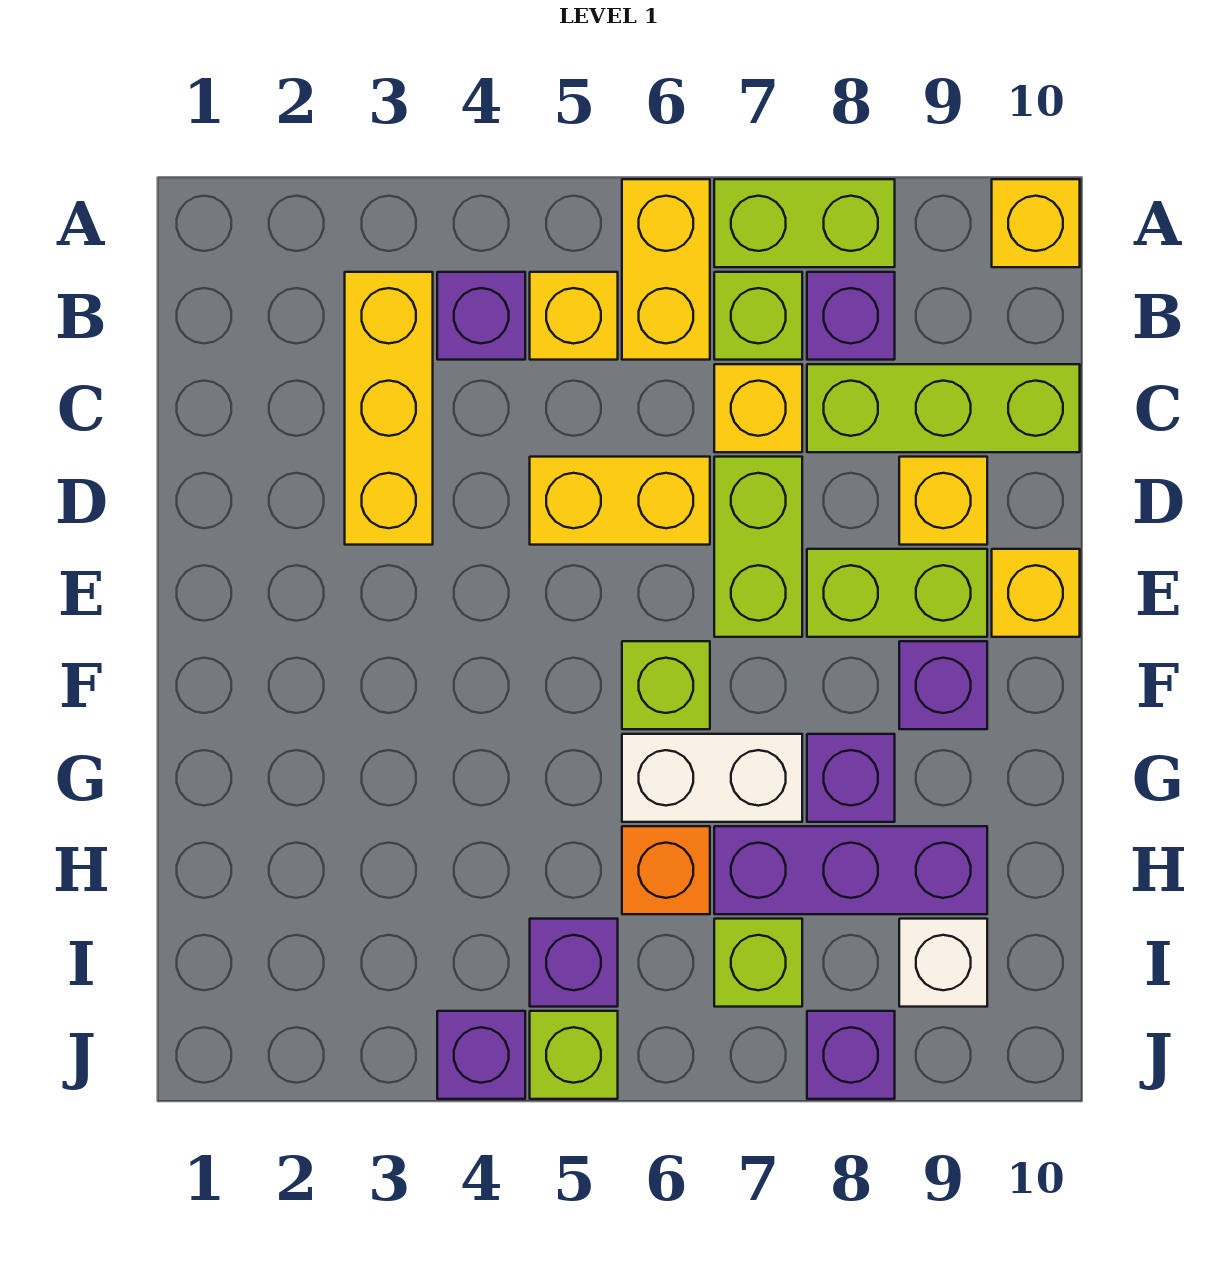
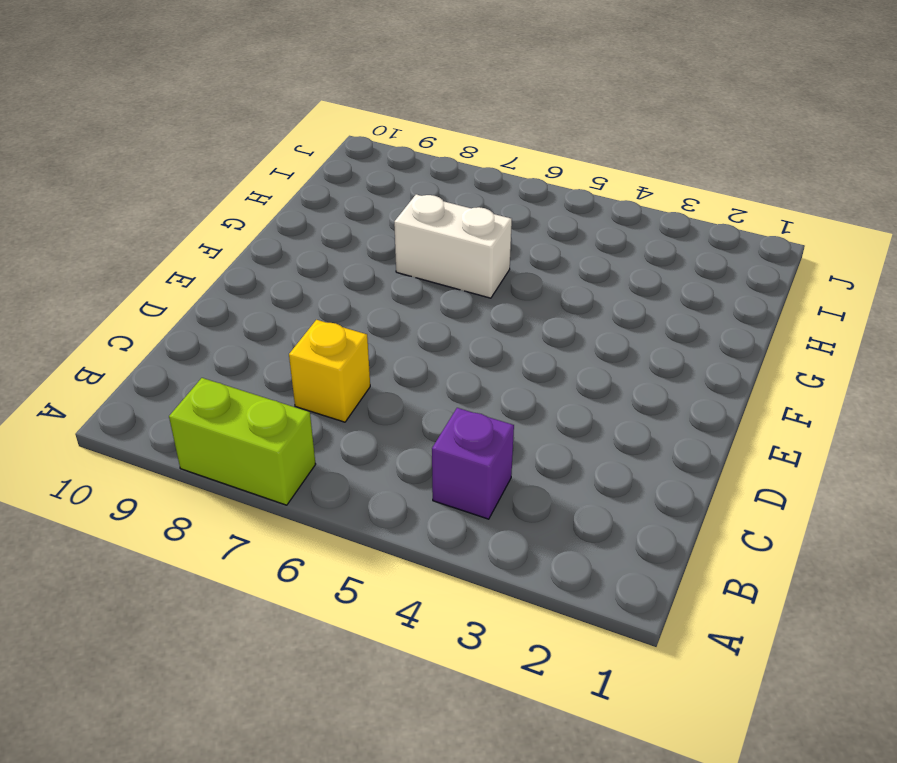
none -> yellow brick A6:B6 level 1
none -> yellow brick A10 level 1
none -> yellow brick B3:D3 level 1

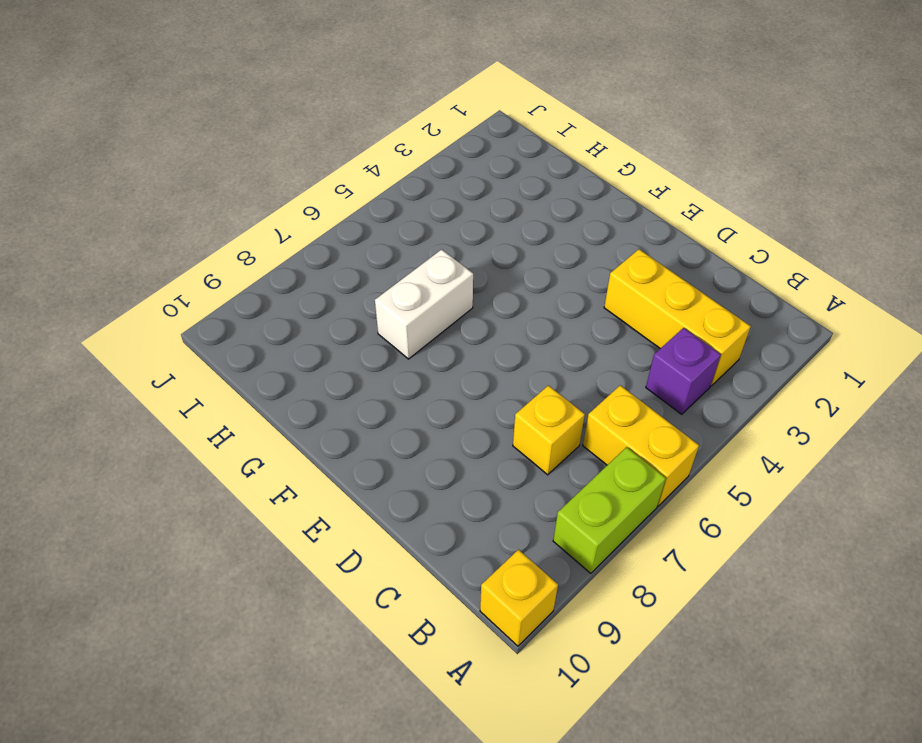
none -> yellow brick B5 level 1
none -> lime brick B7 level 1
none -> purple brick B8 level 1

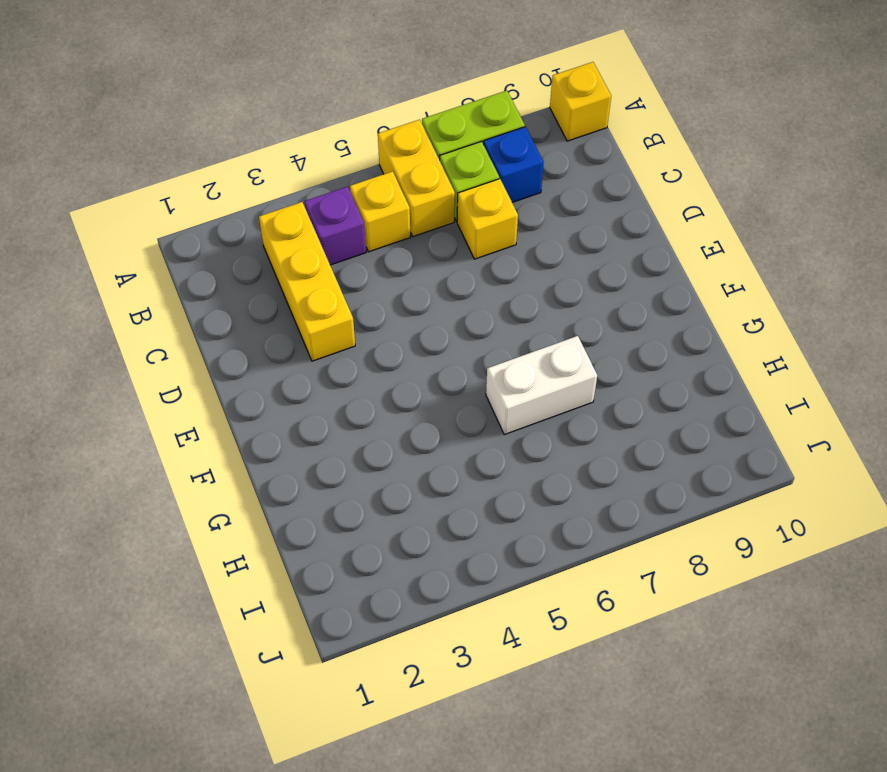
blue brick B8 level 1 -> purple brick B8 level 1
none -> lime brick C8:C10 level 1
none -> yellow brick D5:D6 level 1
none -> lime brick D7:E7 level 1

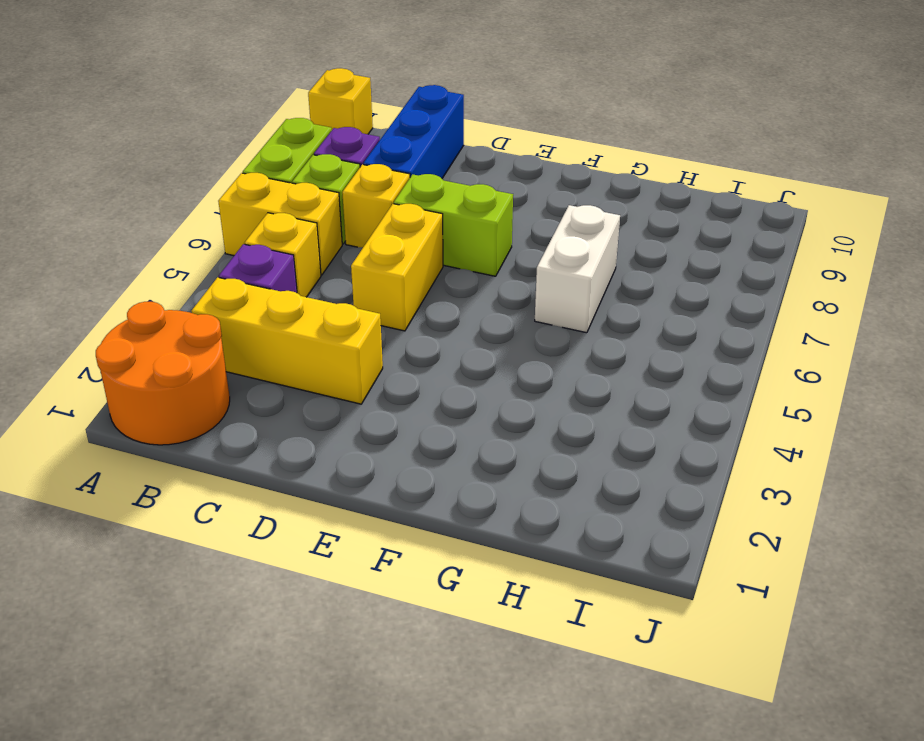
orange round brick A1:B2 level 1 -> none
blue brick C8:C10 level 1 -> lime brick C8:C10 level 1
none -> yellow brick D9 level 1
none -> lime brick E8:E9 level 1
none -> yellow brick E10 level 1

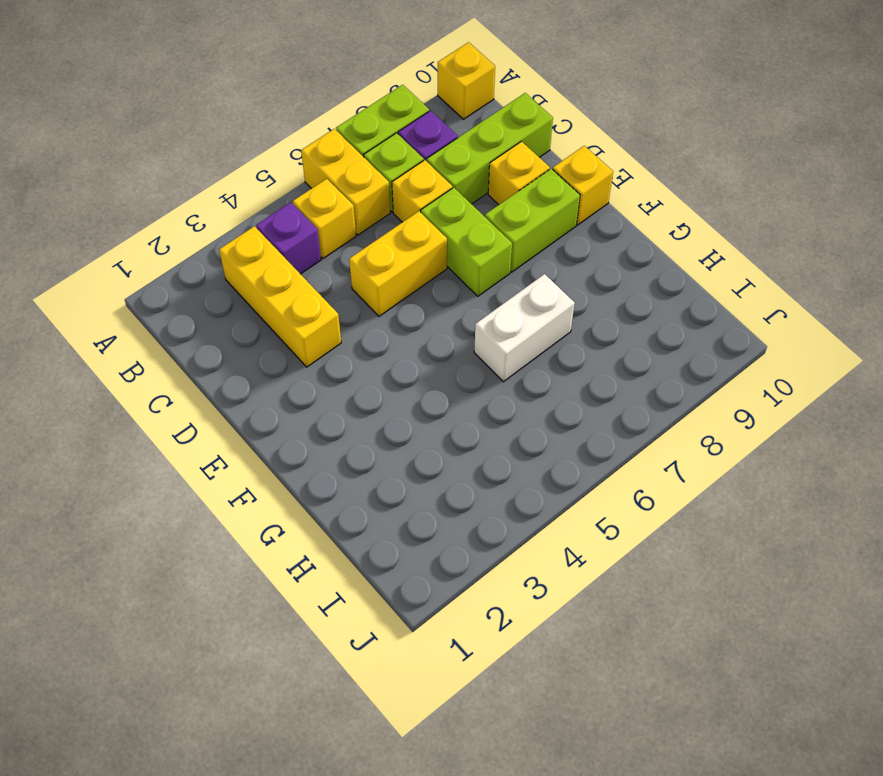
none -> lime brick F6 level 1
none -> purple brick F9 level 1
none -> purple brick G8 level 1

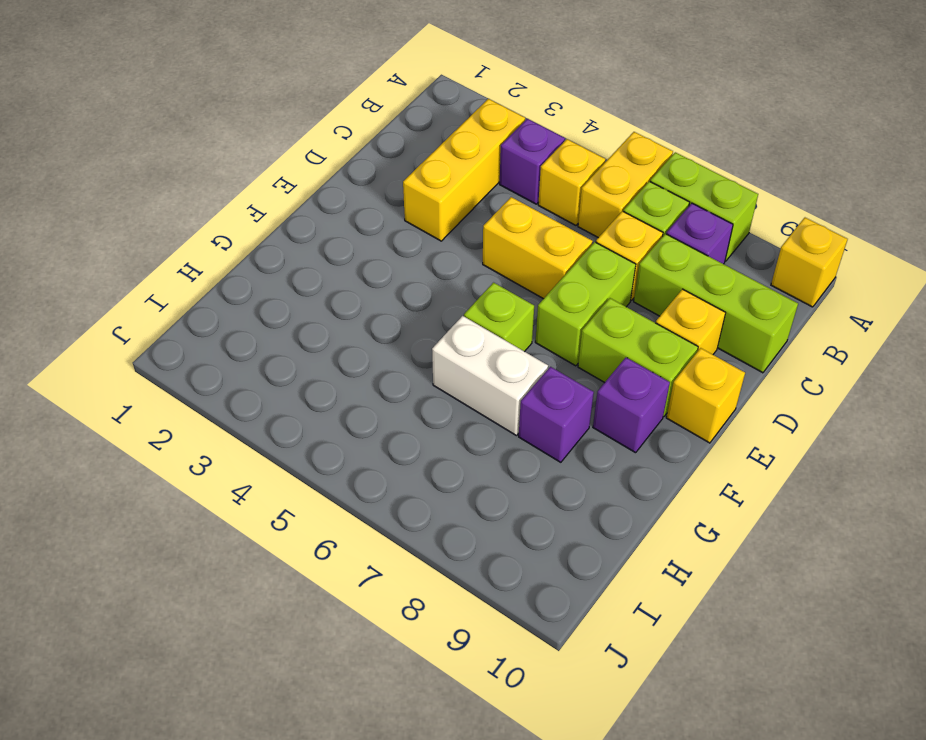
none -> orange brick H6 level 1
none -> purple brick H7:H9 level 1
none -> purple brick I5 level 1

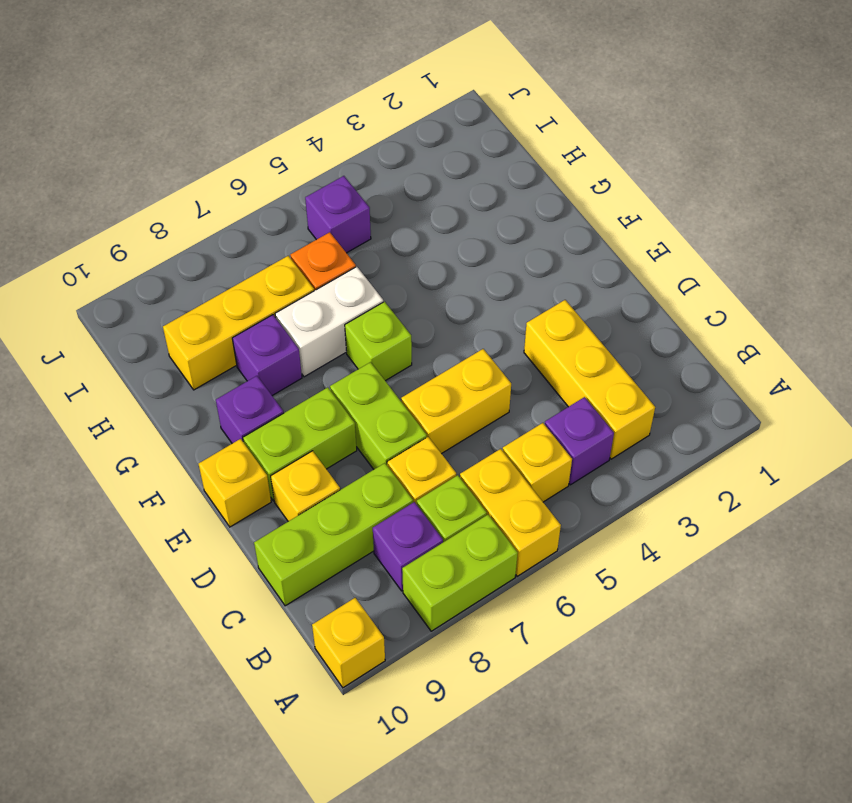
yellow brick H7:H9 level 1 -> purple brick H7:H9 level 1
none -> lime brick I7 level 1
none -> white brick I9 level 1
none -> purple brick J4 level 1

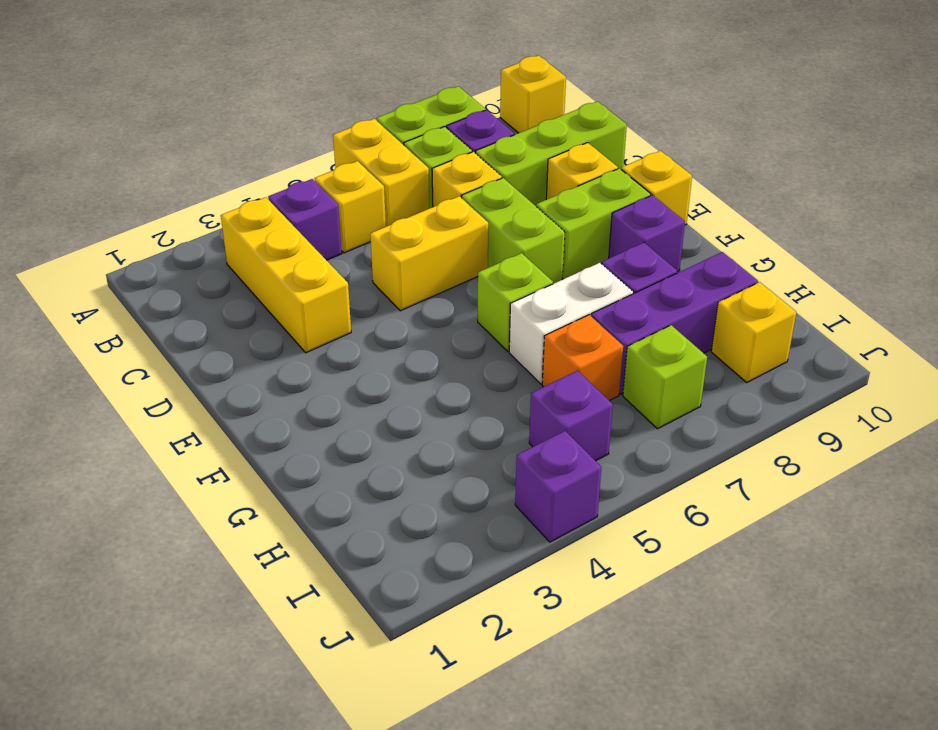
yellow brick I9 level 1 -> white brick I9 level 1
none -> lime brick J5 level 1
none -> purple brick J8 level 1

